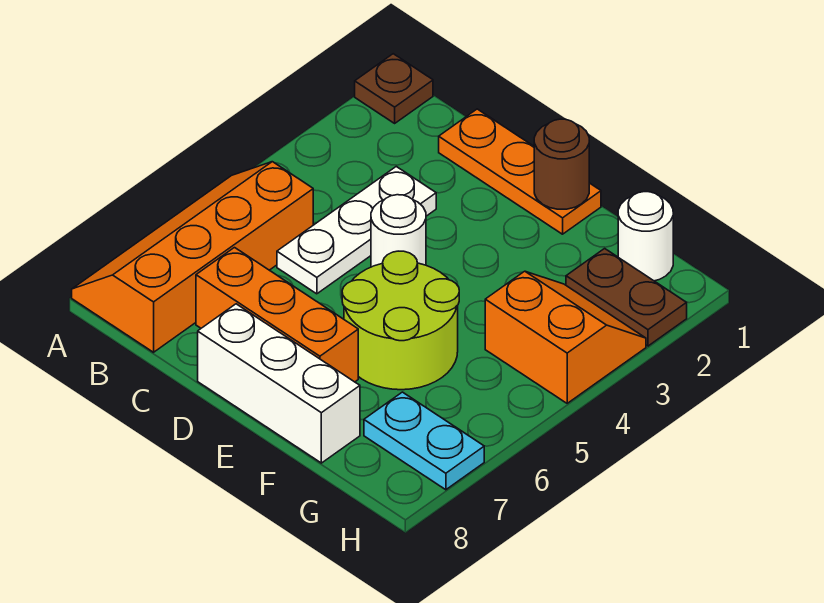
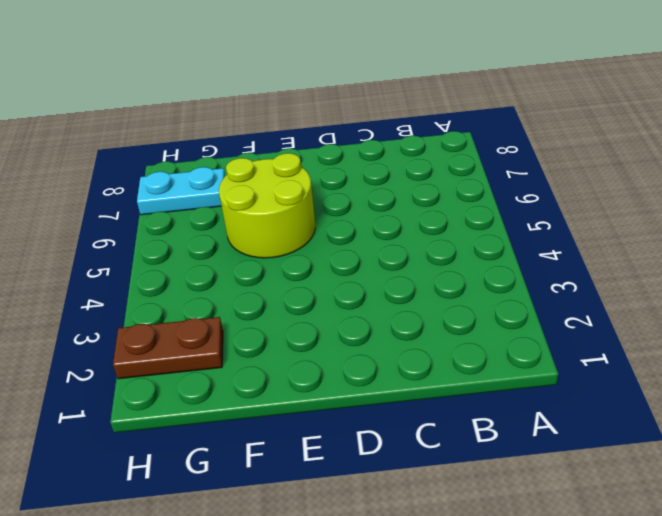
none -> brown plate A1 level 1
none -> orange slope A5:B8 level 1 top B
none -> orange plate C1:E1 level 1

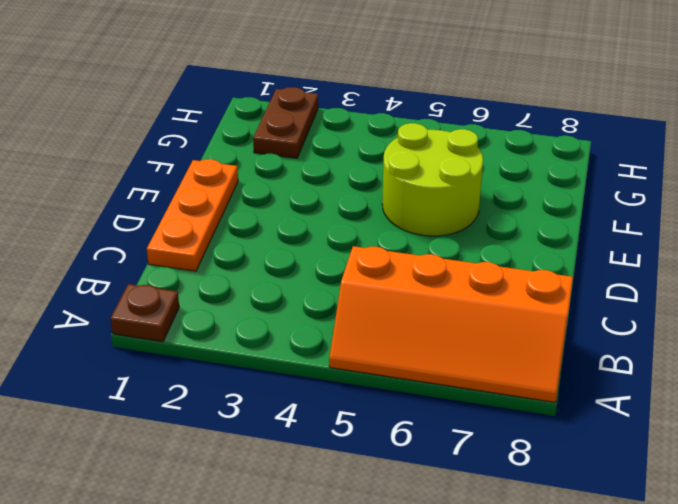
none -> white plate C3:C5 level 1
none -> orange brick C7:E7 level 1
none -> white round brick D4 level 1

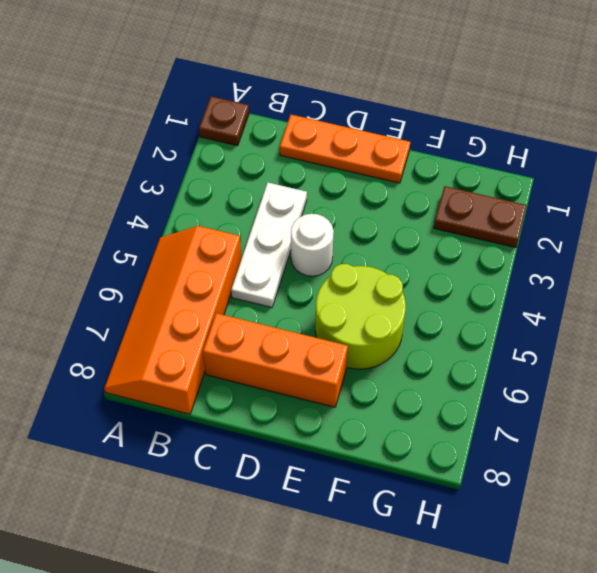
none -> white brick D8:F8 level 1
none -> white round brick G1 level 1
none -> orange slope G3:H4 level 1 top 4

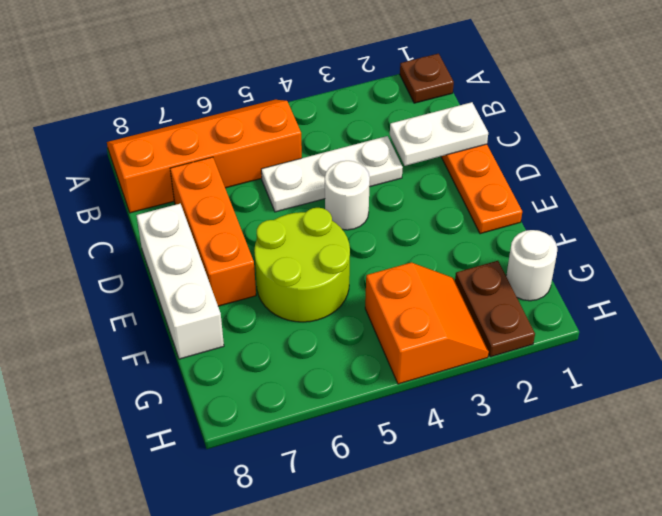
white plate C1:C2 level 2 -> none
none -> cyan plate G7:H7 level 1
none -> brown round brick E1 level 2

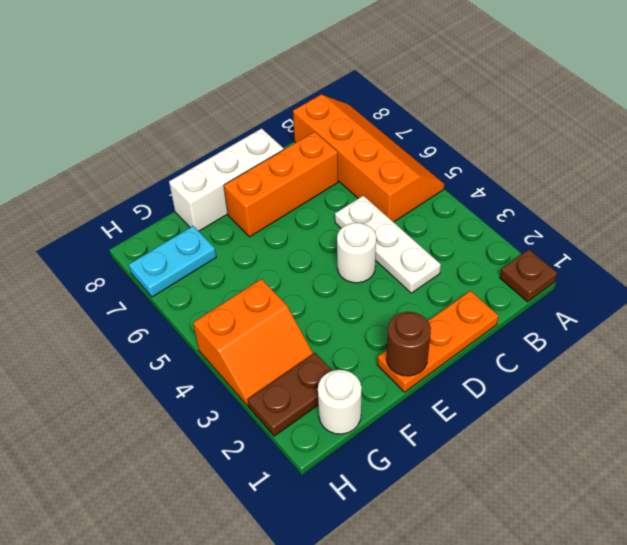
none -> lime round brick E5:F6 level 1

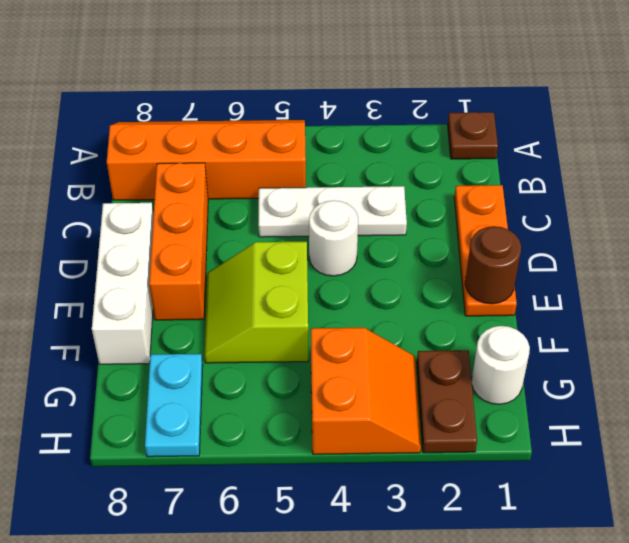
lime slope E5:F6 level 1 top 5 -> lime round brick E5:F6 level 1

